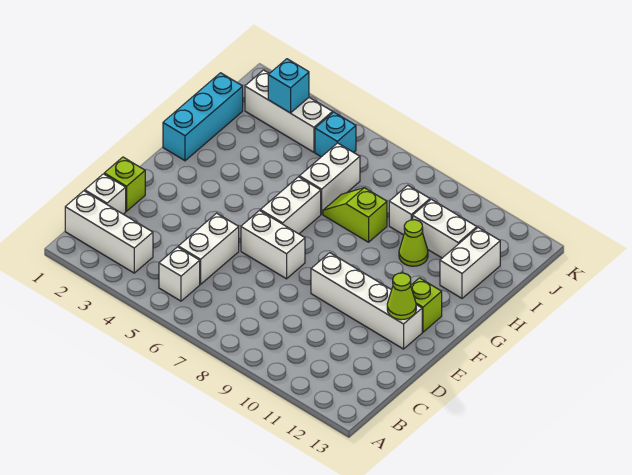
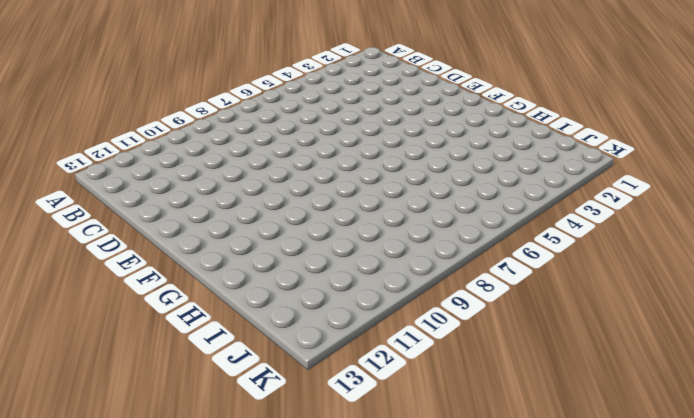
none -> white brick B1:B3 level 1
none -> white brick B5 level 1
none -> white brick C1 level 1

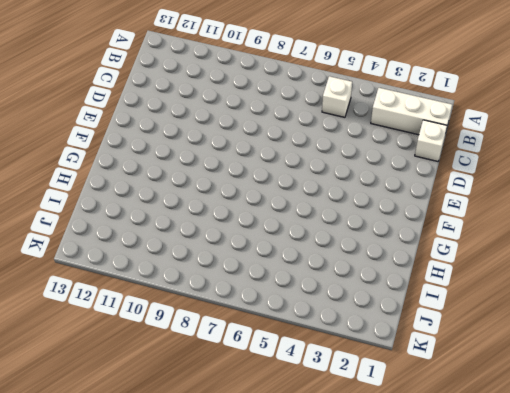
none -> white brick C5:D5 level 1
none -> lime brick D1 level 1
none -> white brick E6:E7 level 1

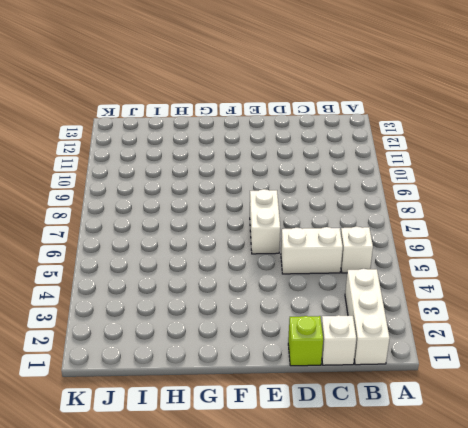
none -> white brick E9:E12 level 1
none -> white brick F6:G6 level 1
none -> lime brick F12 level 1

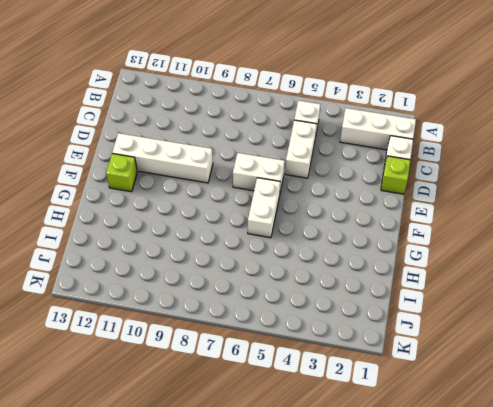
none -> cyan brick G1:I1 level 1
none -> white brick H6:I6 level 1
none -> lime slope H7:H8 level 1 top 8

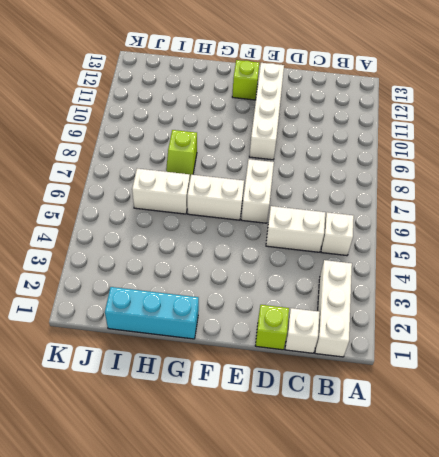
none -> lime cone H10 level 1
none -> white brick H12:I12 level 1
none -> white brick I9 level 1

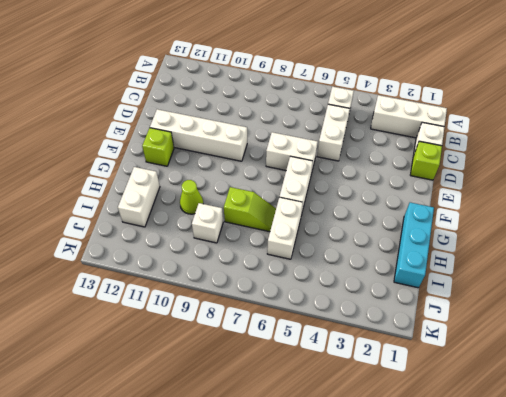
none -> white brick I10:I11 level 1
none -> white brick J2:J4 level 1
none -> cyan brick J5 level 1

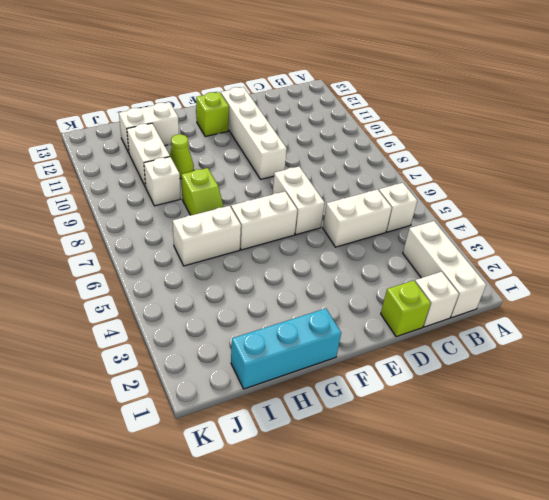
none -> white brick J2:J4 level 1
none -> cyan brick J5 level 1
none -> lime cone E12 level 2

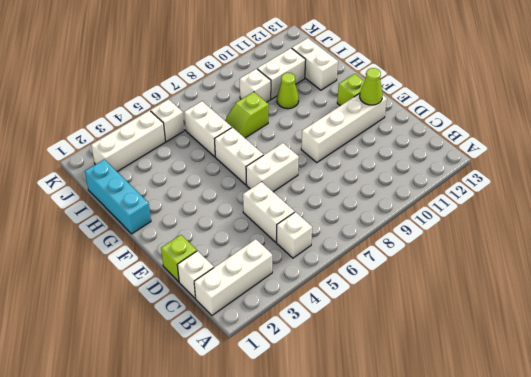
white brick J5 level 1 -> cyan brick J5 level 1
none -> cyan brick J3 level 2

